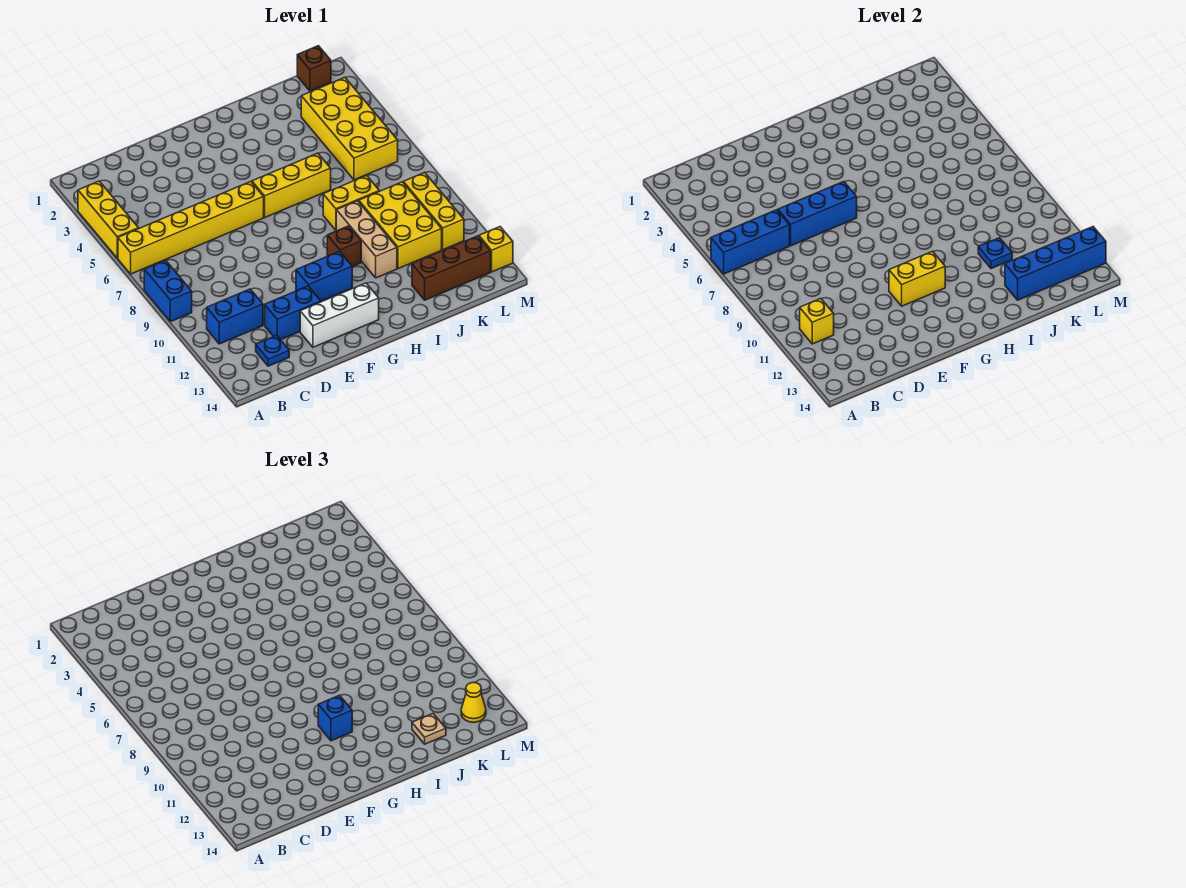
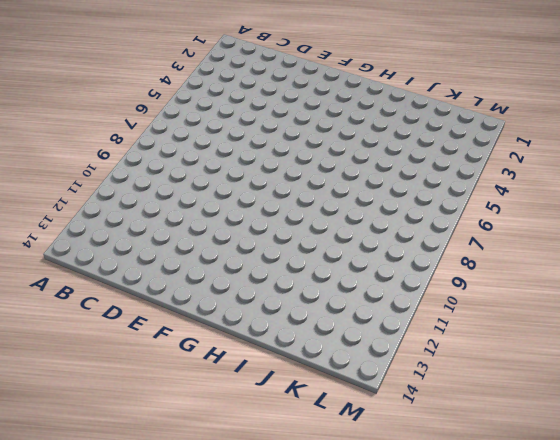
none -> yellow brick A3:A5 level 1
none -> yellow brick A6:F6 level 1
none -> blue brick A8:A9 level 1

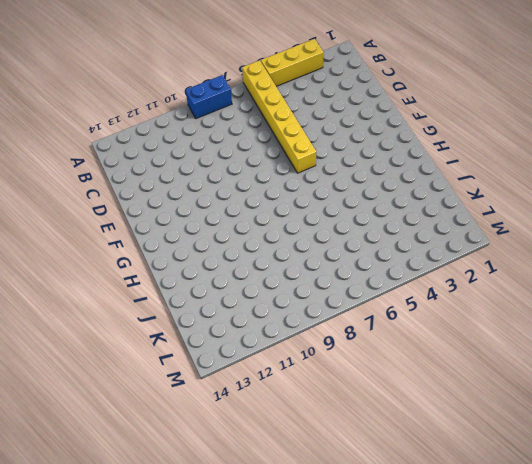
none -> blue brick B11:C11 level 1
none -> blue plate C13 level 1
none -> blue brick D12:E12 level 1

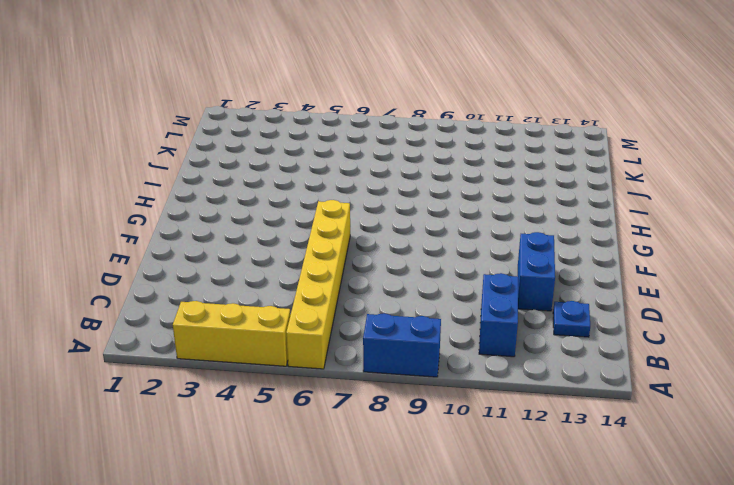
none -> white brick E13:G13 level 1
none -> blue brick F11:G11 level 1
none -> yellow brick G6:I6 level 1

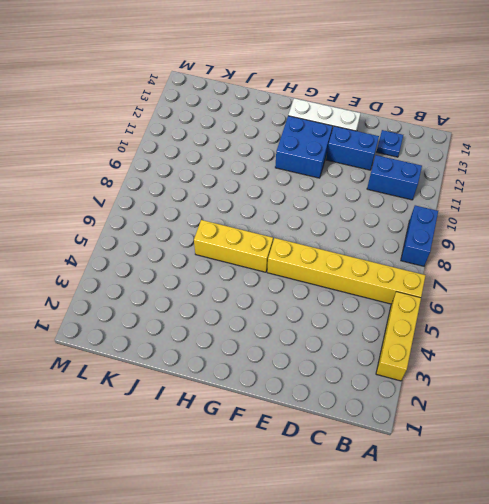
blue brick F11:G12 level 1 -> blue brick F11:G11 level 1
none -> brown brick H10 level 1
none -> yellow brick I8:J8 level 1
none -> tan brick I9:I11 level 1

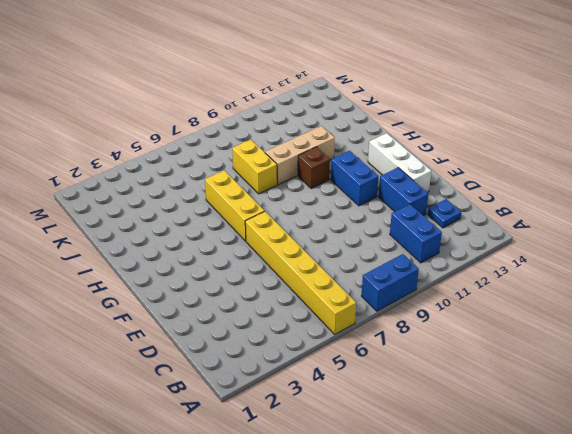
none -> yellow brick A3:A5 level 1
none -> yellow brick J9:K11 level 1
none -> brown brick J13:L13 level 1

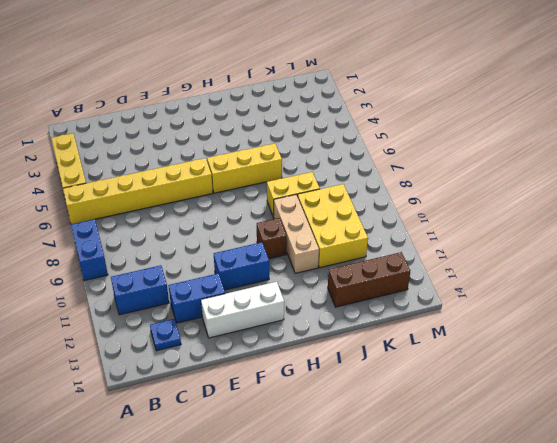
none -> yellow brick K3:L6 level 1
none -> brown brick L1 level 1
none -> yellow brick L9:L11 level 1

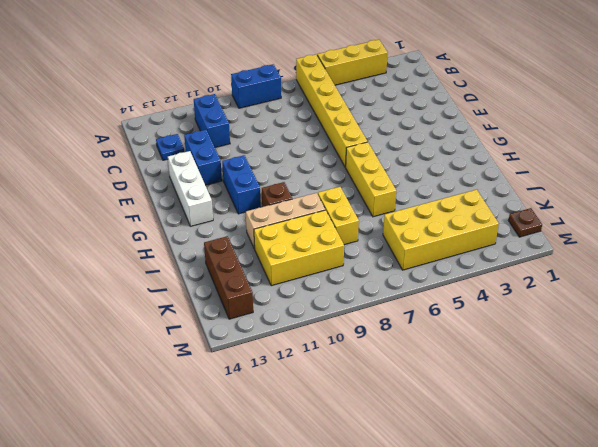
brown plate L1 level 1 -> brown brick L1 level 1
none -> yellow brick L9:L11 level 1
none -> yellow brick M13 level 1
none -> blue brick A6:C6 level 2

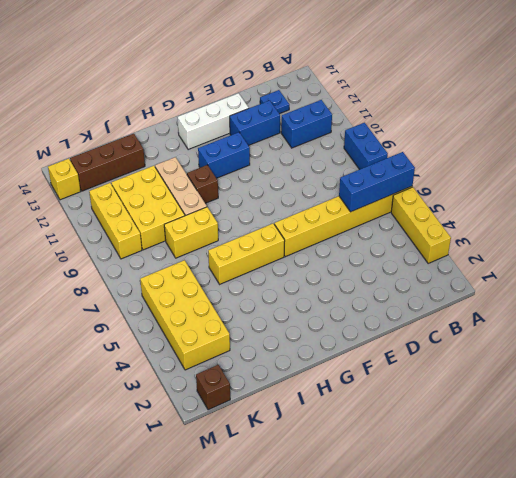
none -> yellow brick B11 level 2
none -> blue brick D6:F6 level 2
none -> yellow brick F11:G11 level 2

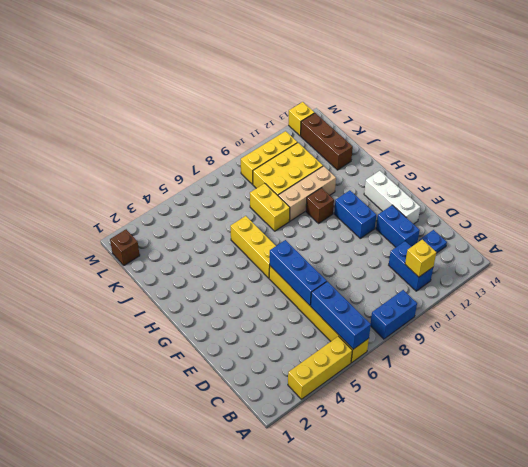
none -> yellow brick K3:L6 level 1
none -> yellow brick F11:G11 level 2
none -> blue plate J11 level 2

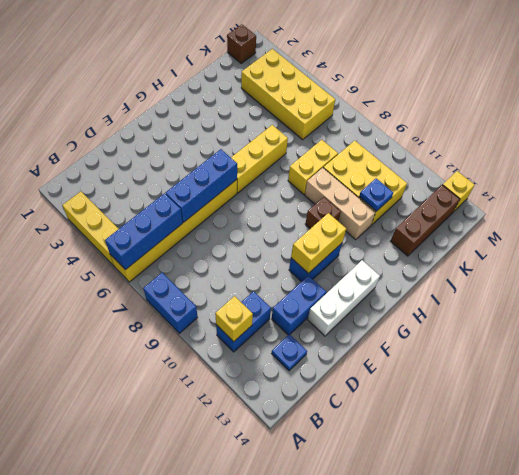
none -> yellow brick L9:L11 level 1
none -> blue brick J13:M13 level 2
none -> blue brick G11 level 3

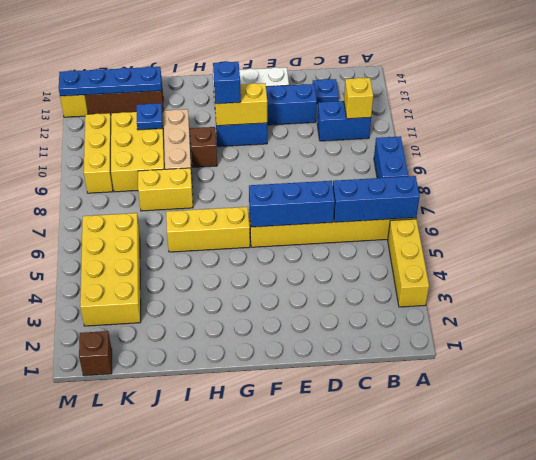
blue plate J13:M13 level 2 -> blue brick J13:M13 level 2
none -> tan plate J13 level 3
none -> yellow cone L13 level 3

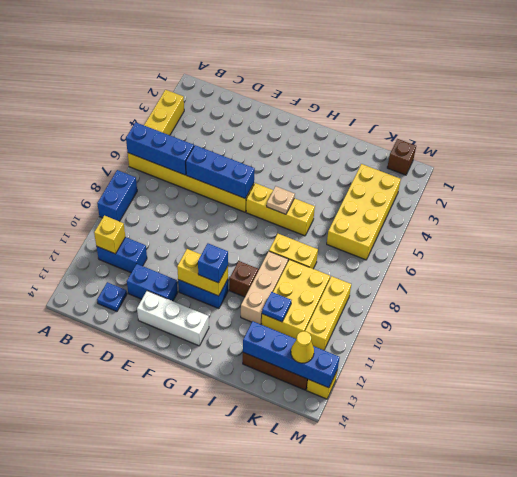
tan plate H6 level 2 -> tan plate J13 level 3

